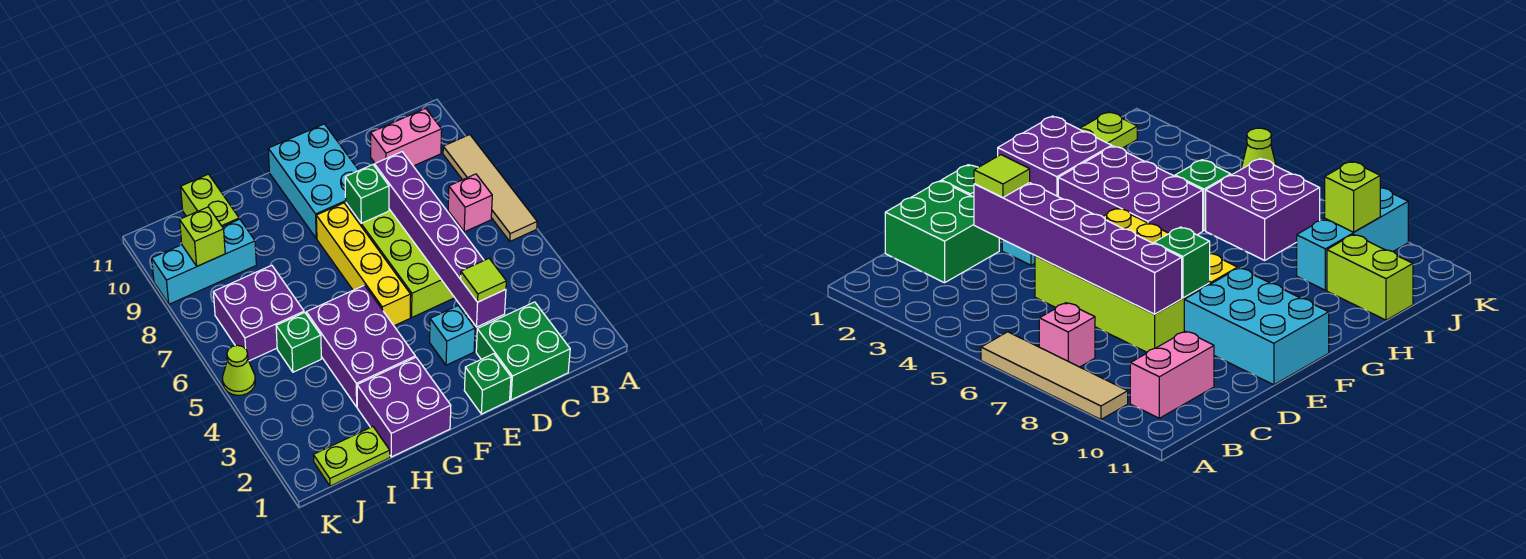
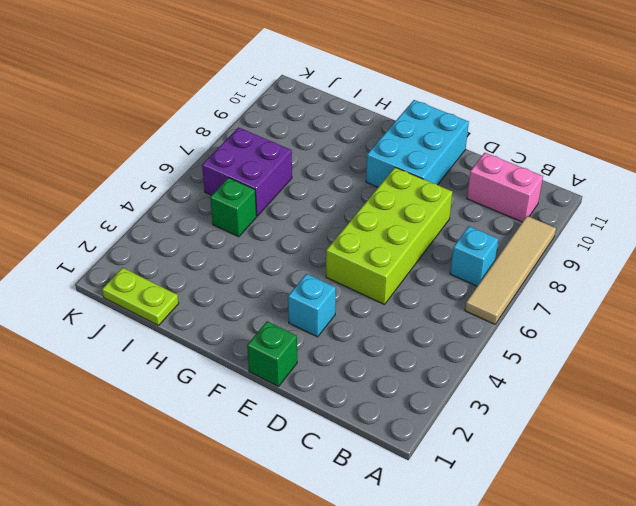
cyan brick B7 level 1 -> pink brick B7 level 1
none -> green brick C1:D2 level 1
none -> yellow brick F5:F8 level 1
none -> purple brick G1:H2 level 1

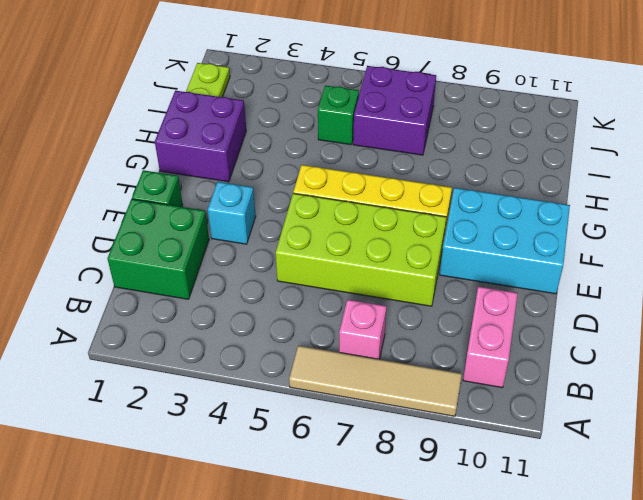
none -> purple brick G3:H5 level 1
none -> cyan brick I9:K9 level 1
none -> lime brick I10:I11 level 1

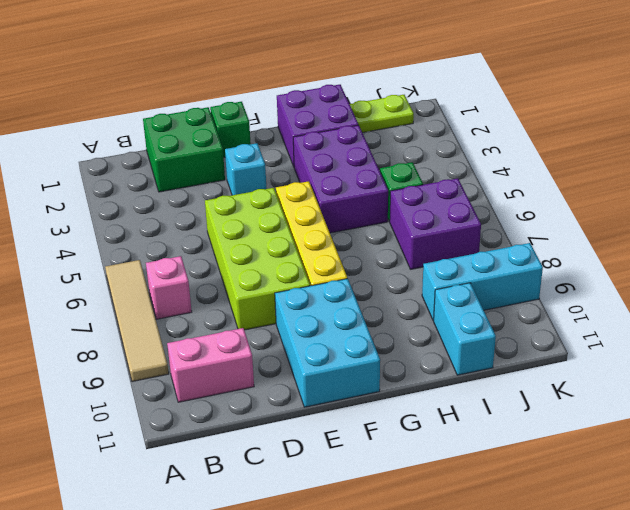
cyan brick I10:I11 level 1 -> lime brick I10:I11 level 1
none -> lime cone K5 level 1
none -> purple brick D3:D8 level 2
none -> green brick E8 level 2

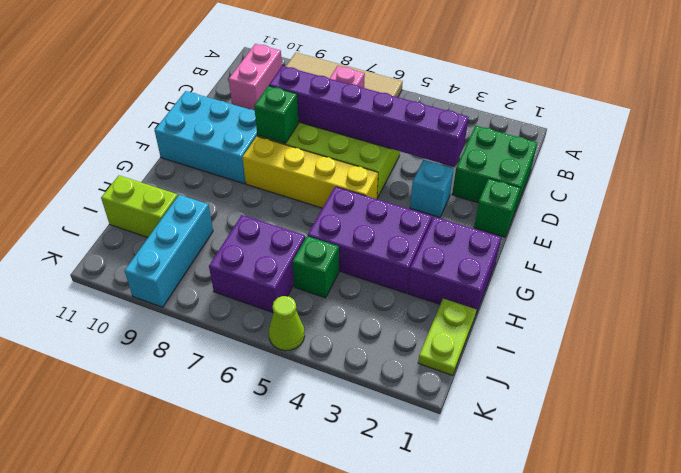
none -> lime brick J9 level 2
none -> lime tile D3 level 3

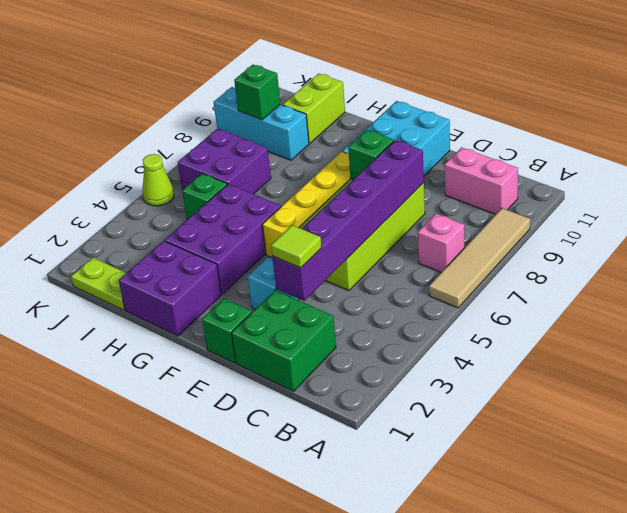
green brick J9 level 2 -> lime brick J9 level 2

